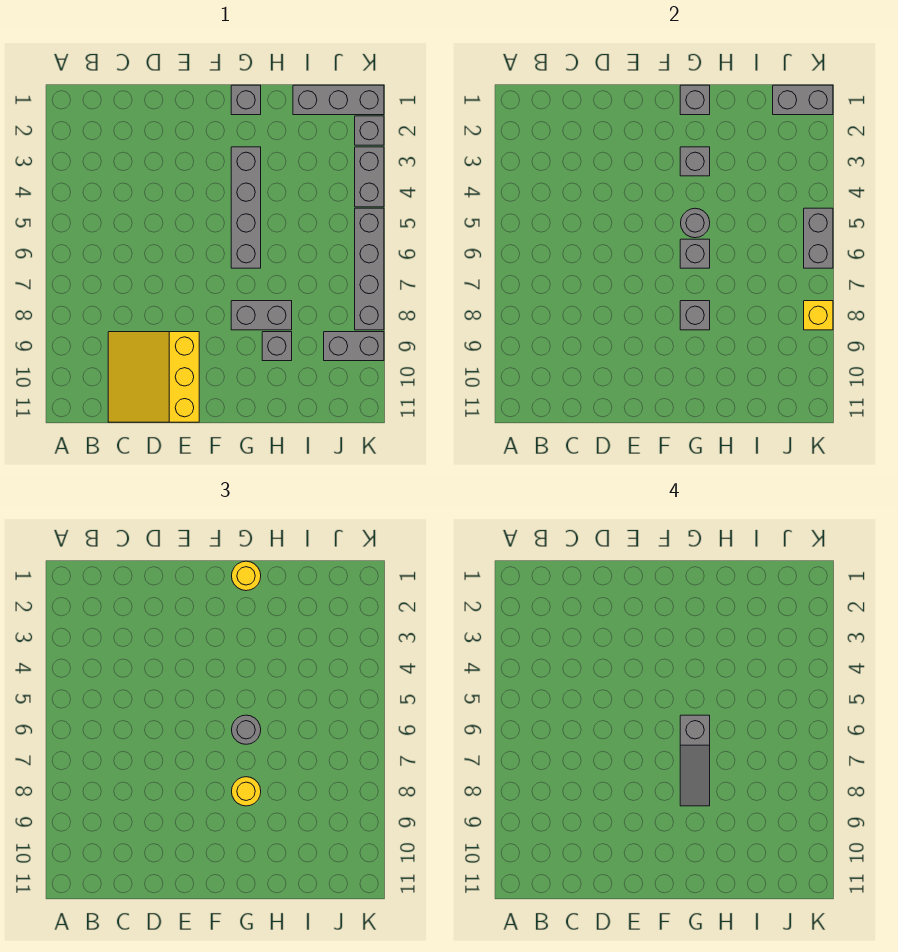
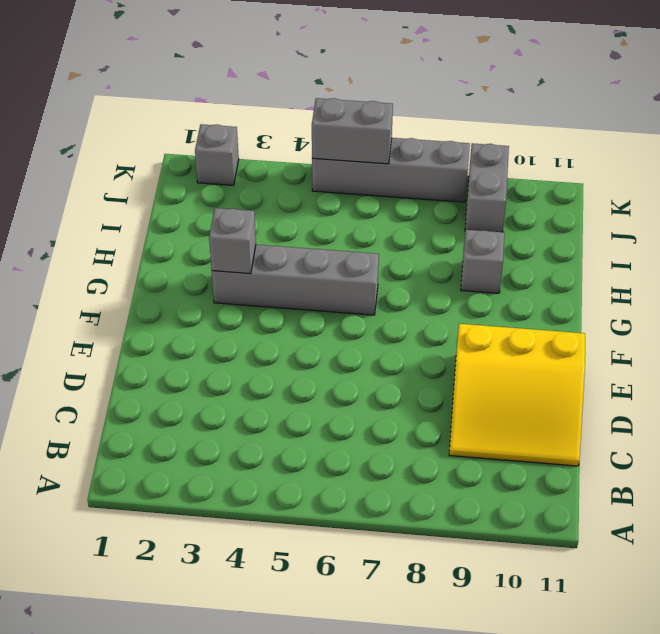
none -> grey brick G1 level 1
none -> grey brick G8:H8 level 1
none -> grey brick I1:K1 level 1

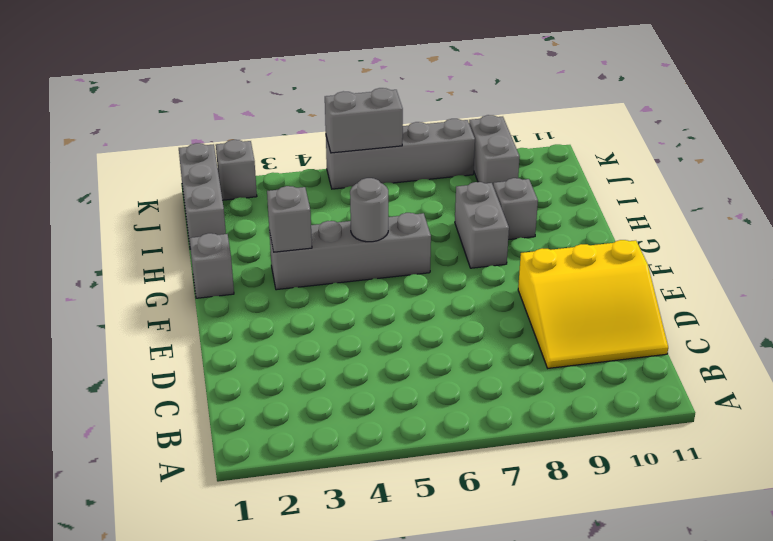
none -> grey brick K3:K4 level 1
none -> grey brick G1 level 2
none -> grey brick G6 level 2

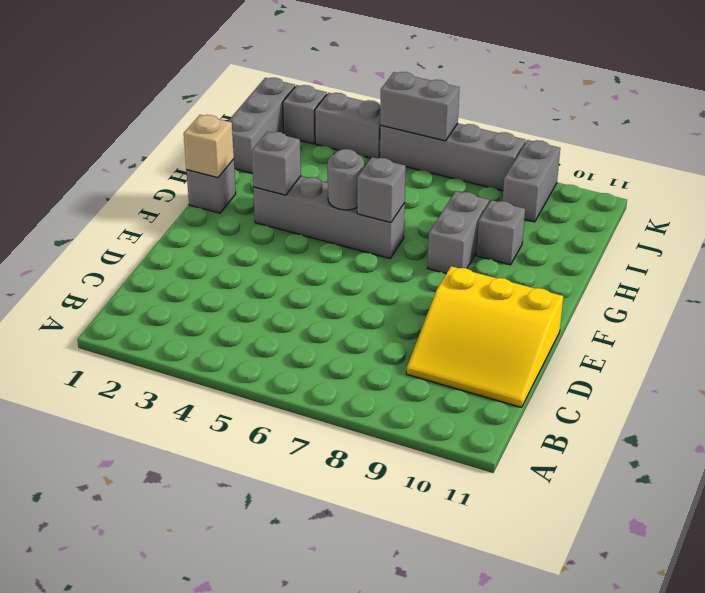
tan brick G1 level 2 -> grey brick G1 level 2
none -> grey brick G8 level 2
none -> grey brick J1:K1 level 2
none -> yellow brick K8 level 2

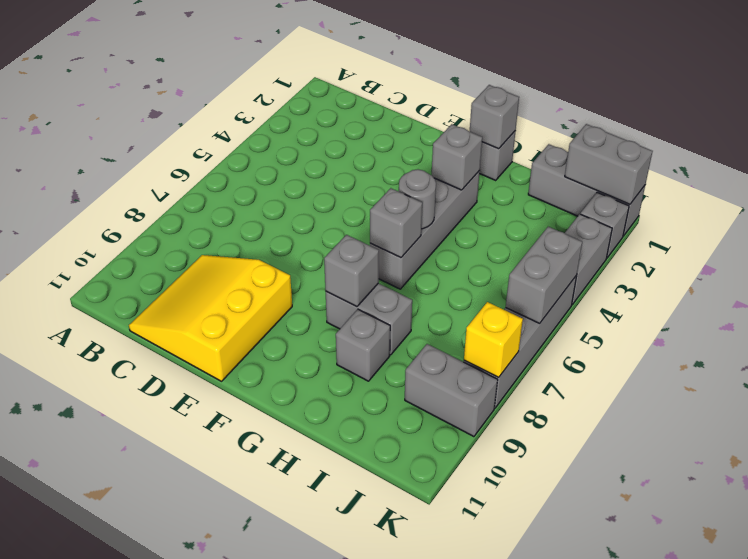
none -> yellow round brick G1 level 3
none -> grey round brick G6 level 3
none -> yellow round brick G8 level 3

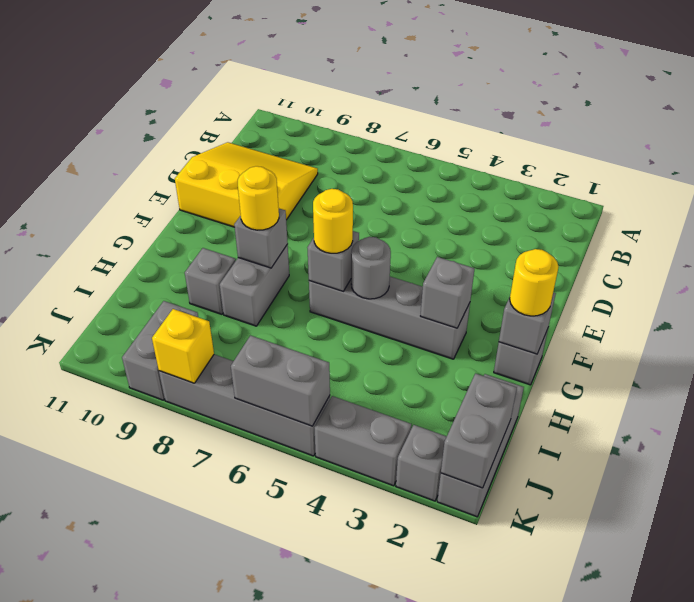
yellow round brick G6 level 3 -> grey round brick G6 level 3
none -> grey slope G6:G8 level 4 top 6

